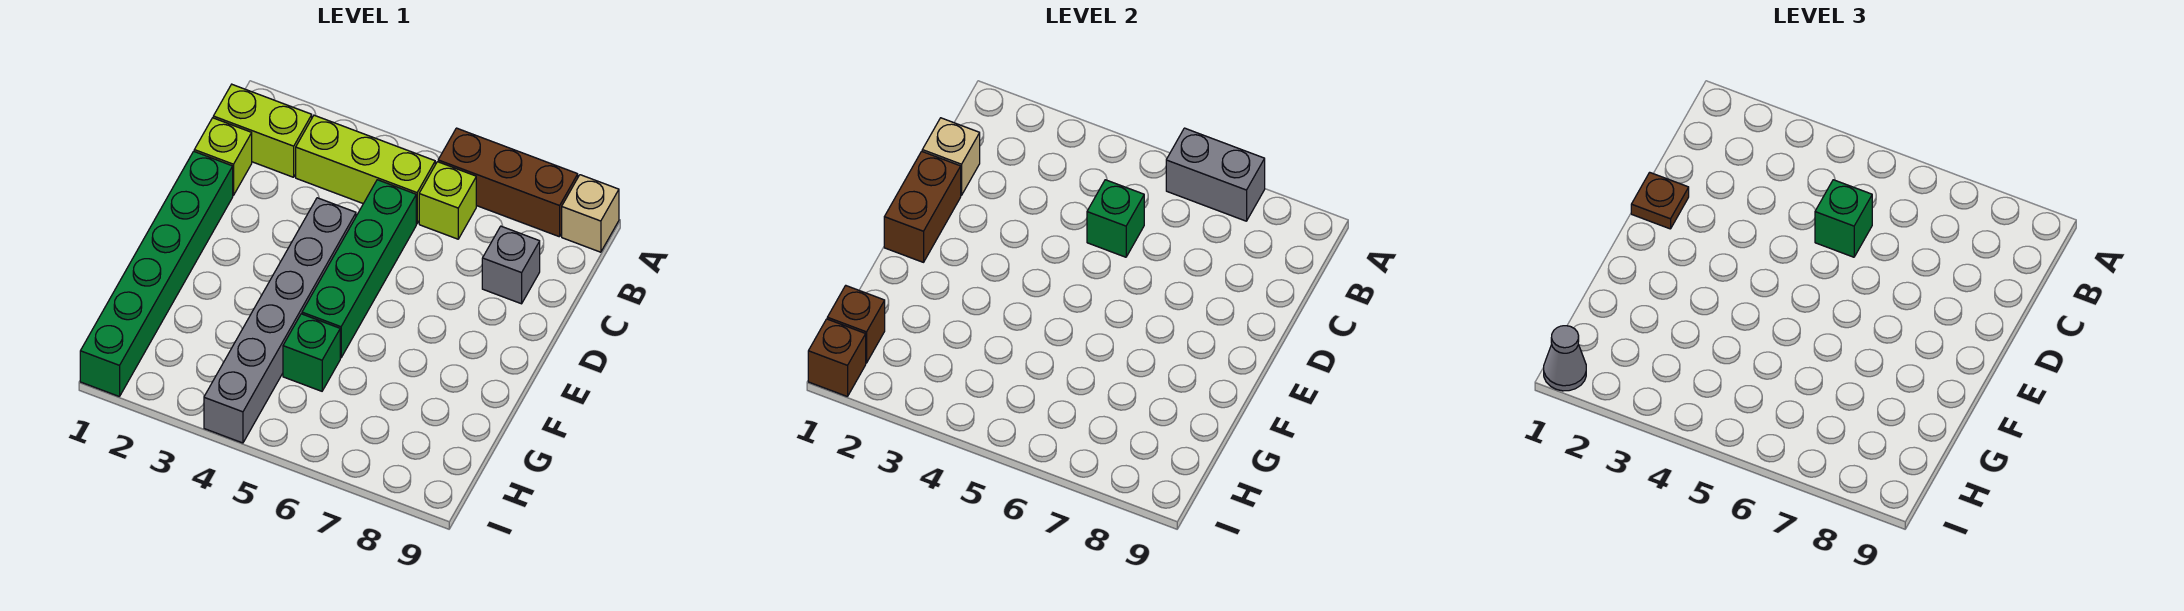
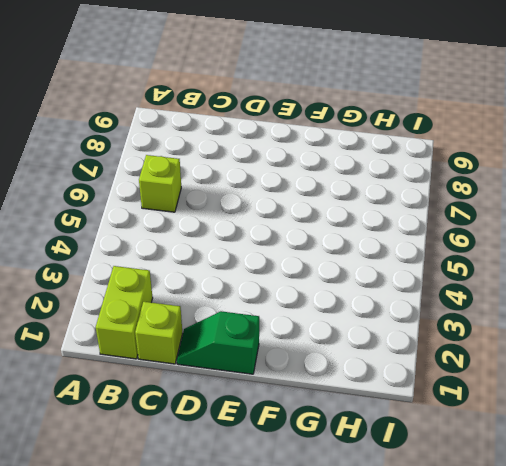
green slope D1:E1 level 1 top E -> green brick D1:I1 level 1
none -> brown brick A6:A8 level 1
none -> tan brick A9 level 1
none -> lime brick B3:B5 level 1

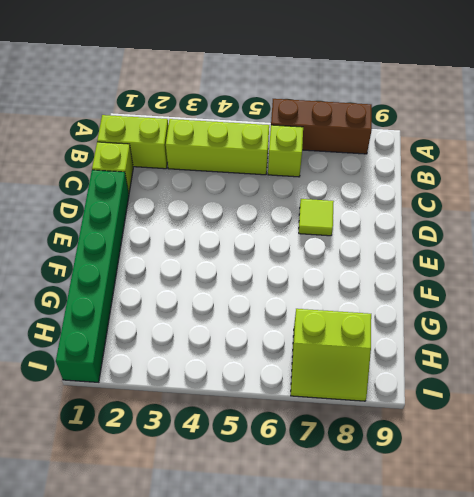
lime tile D7 level 1 -> none
lime slope H7:I8 level 1 top H -> none
none -> tan brick A9 level 1
none -> green brick C5:F5 level 1
none -> grey brick C8 level 1

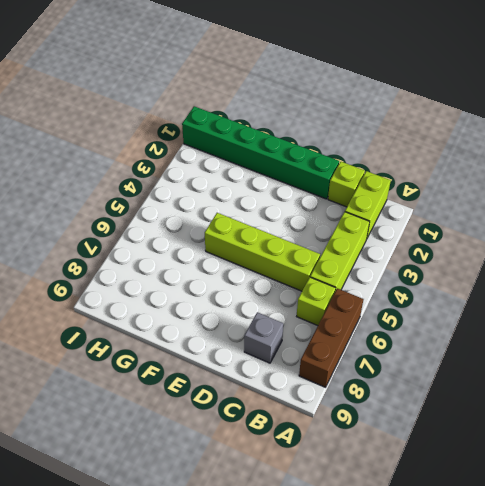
lime brick C5:F5 level 1 -> green brick C5:F5 level 1
none -> tan brick A9 level 1
none -> grey brick D4:I4 level 1
none -> green brick G5 level 1

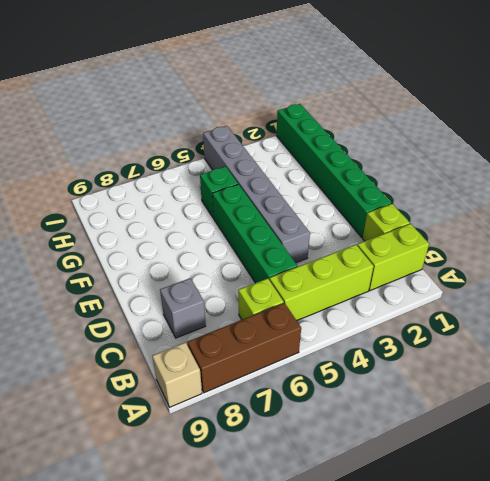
none -> grey brick A6:A7 level 2
none -> tan brick C1 level 2
none -> green brick C5 level 2

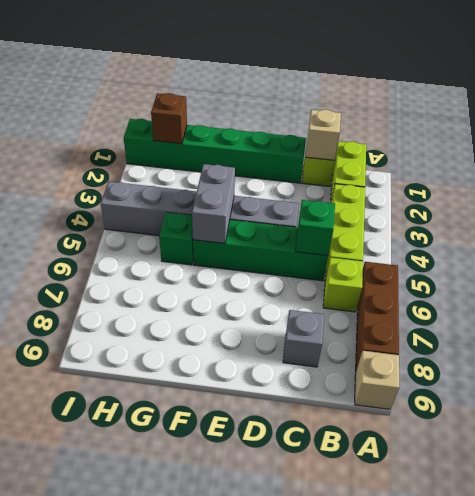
grey brick F4:F5 level 2 -> grey brick A6:A7 level 2
none -> brown brick D1:E1 level 2
none -> brown brick I1 level 2
none -> green brick C5 level 3

